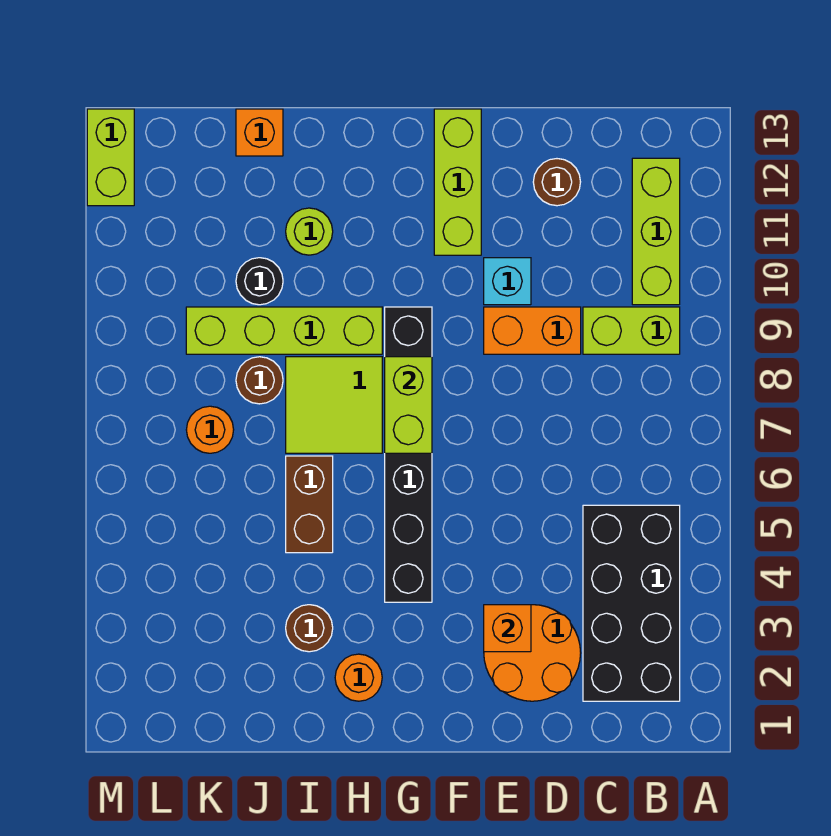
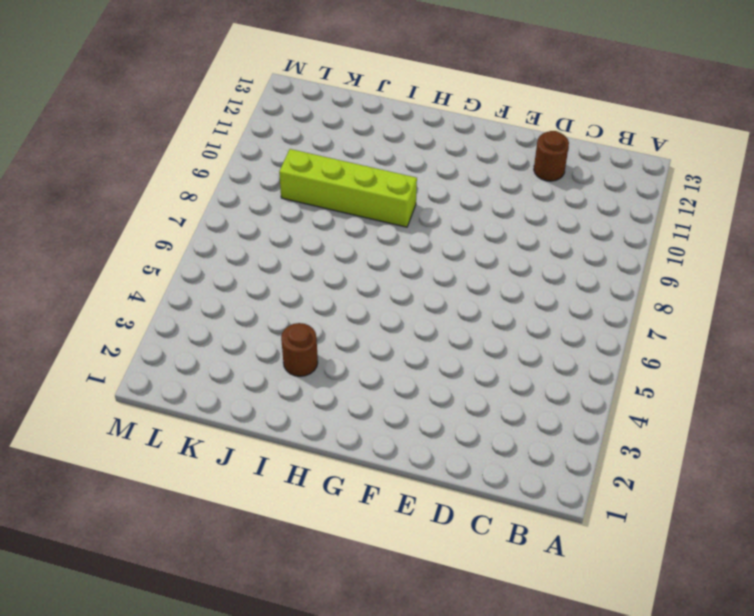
none -> black brick B2:C5 level 1
none -> lime brick B9:C9 level 1
none -> lime brick B10:B12 level 1

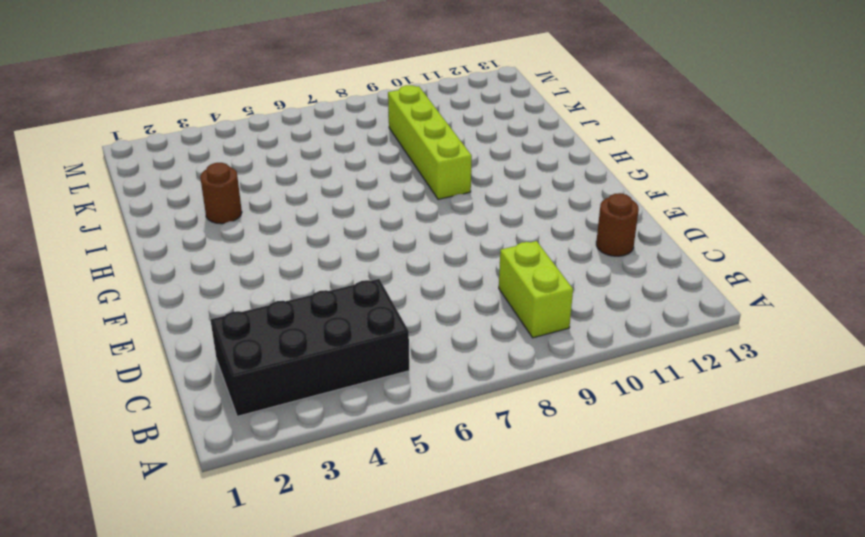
none -> lime brick B10:B12 level 1
none -> orange round brick D2:E3 level 1
none -> orange brick D9:E9 level 1

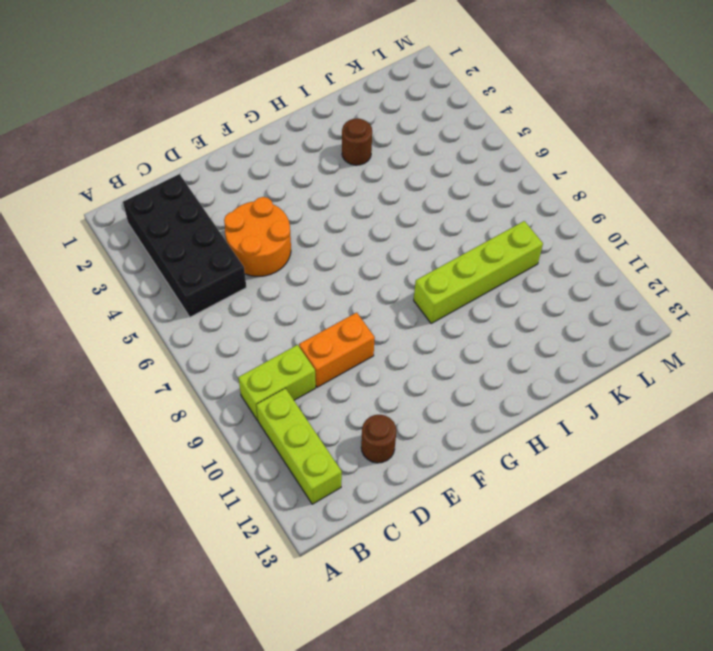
orange round brick D4:E5 level 1 -> orange round brick D2:E3 level 1
none -> cyan brick E10 level 1
none -> lime brick F11:F13 level 1
none -> black brick G4:G9 level 1

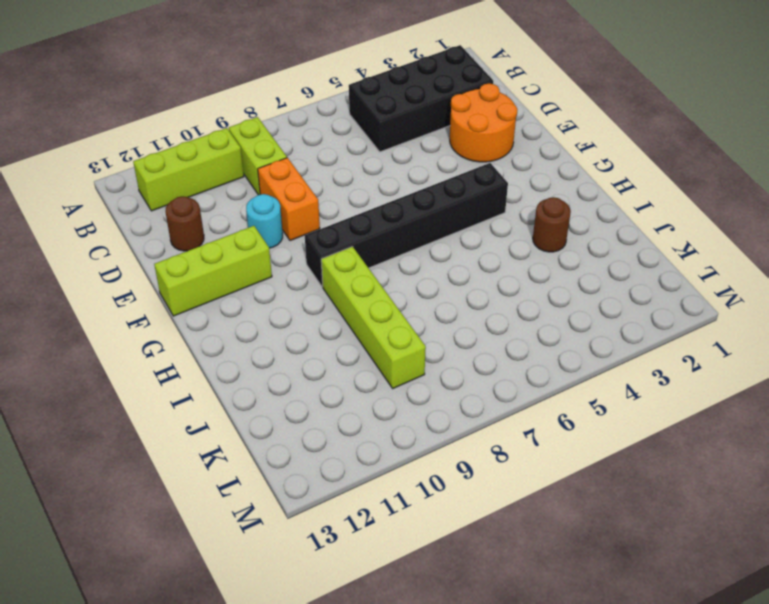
cyan round brick E10 level 1 -> cyan brick E10 level 1
none -> orange round brick H2 level 1
none -> lime tile H7:I8 level 1
none -> brown brick I5:I6 level 1

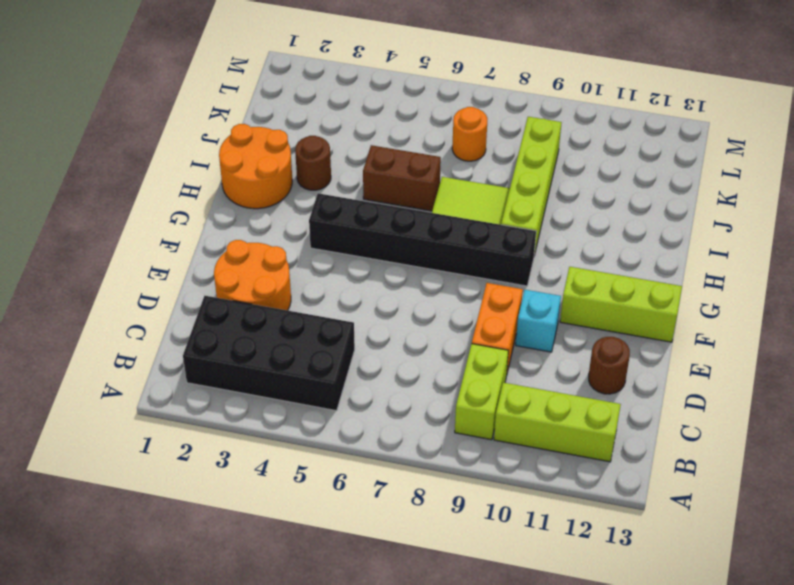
orange round brick H1:I2 level 1 -> orange round brick H2 level 1
none -> lime round brick I11 level 1
none -> brown round brick J8 level 1
none -> black round brick J10 level 1

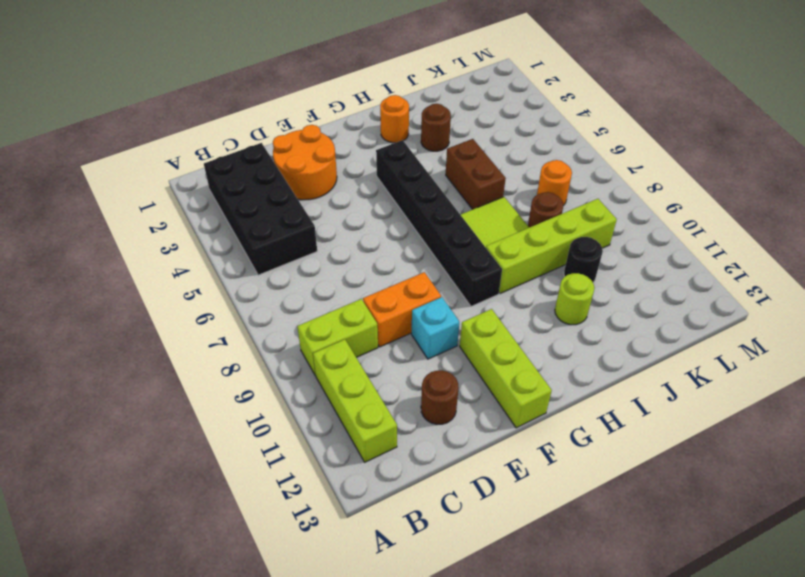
none -> orange brick J13 level 1
none -> lime brick M12:M13 level 1
none -> orange brick E3 level 2

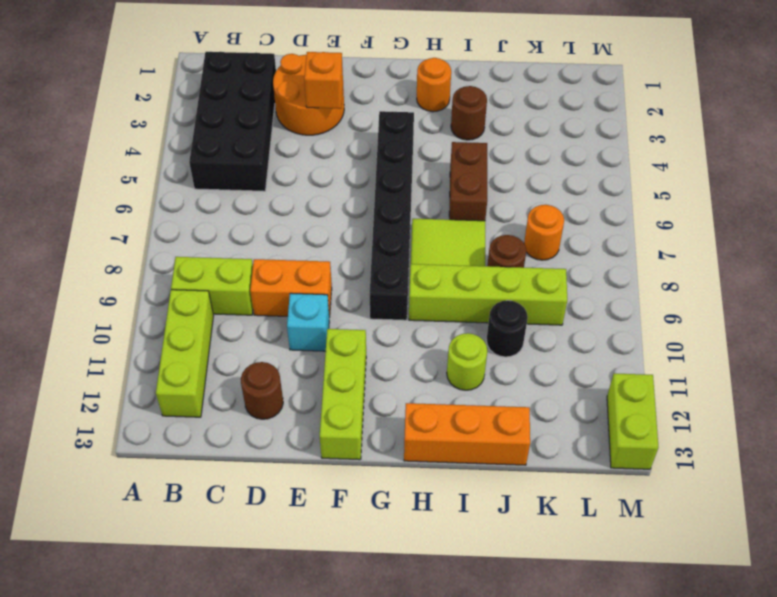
orange brick H13:J13 level 1 -> orange brick J13 level 1
none -> lime brick G7:G8 level 2

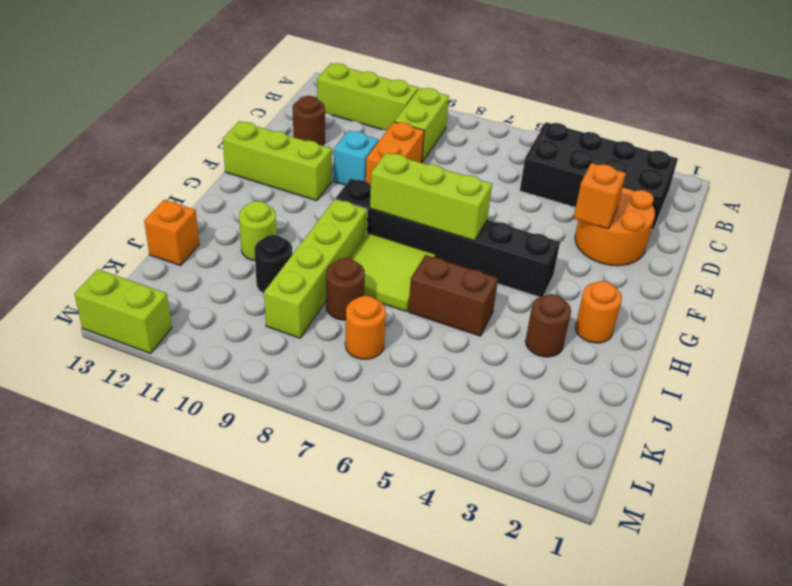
lime brick G6:G8 level 2 -> lime brick G7:G8 level 2

